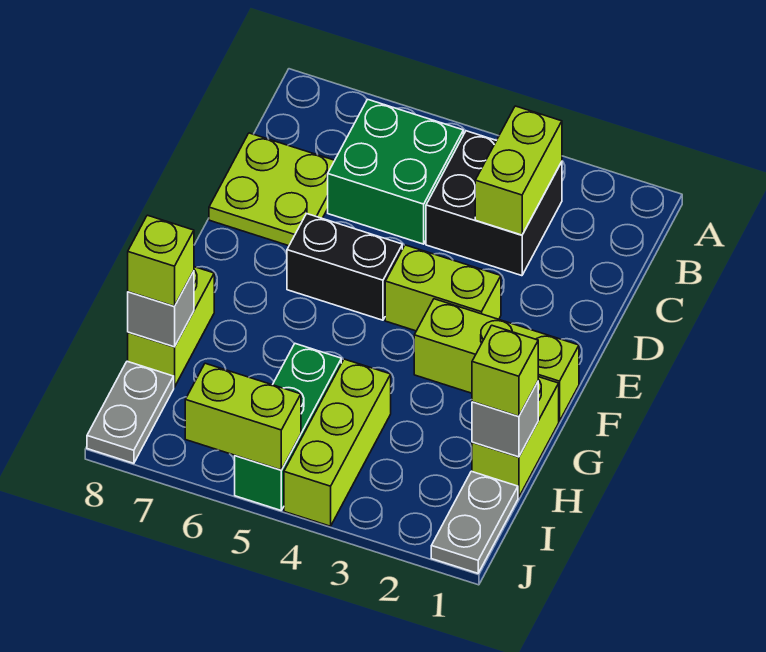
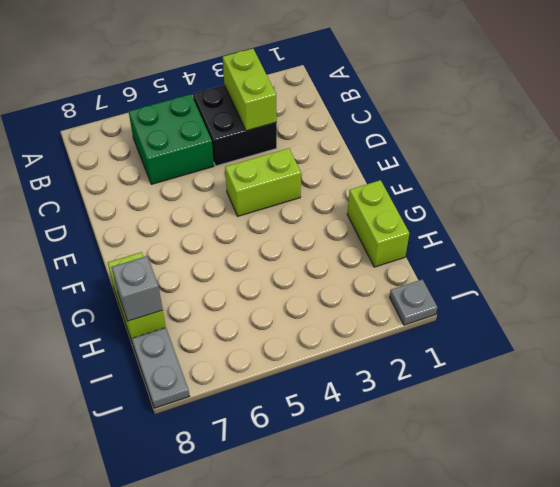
grey plate J1 level 1 -> grey plate I1:J1 level 1
none -> lime plate C7:D8 level 1
none -> black brick E5:E6 level 1
none -> lime brick F1:F3 level 1

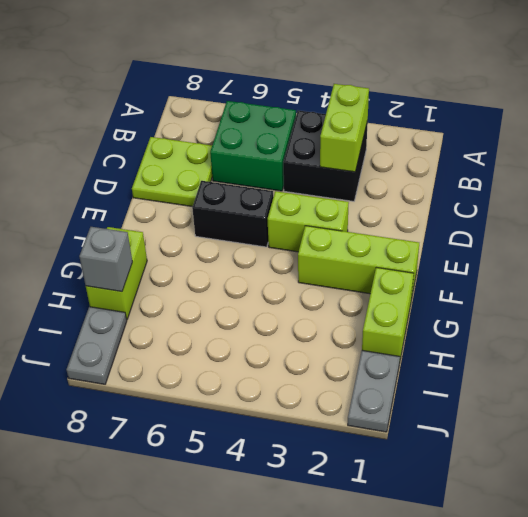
none -> lime brick H4:J4 level 1
none -> green brick H5:J5 level 1
none -> grey brick H1 level 2

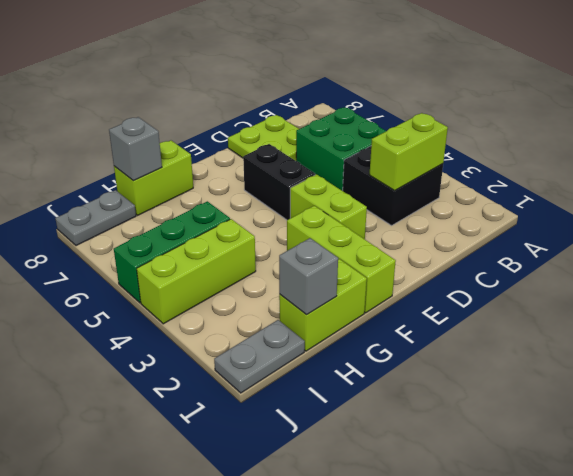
none -> lime brick J5:J6 level 2
none -> lime brick H1 level 3
none -> lime brick H8 level 3

